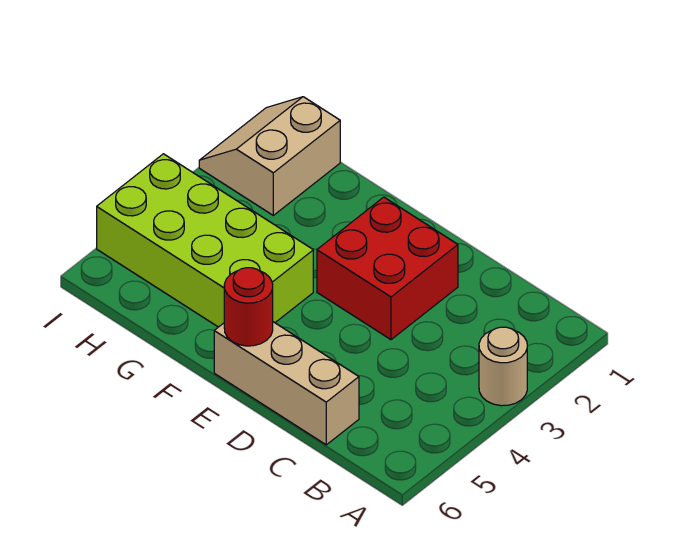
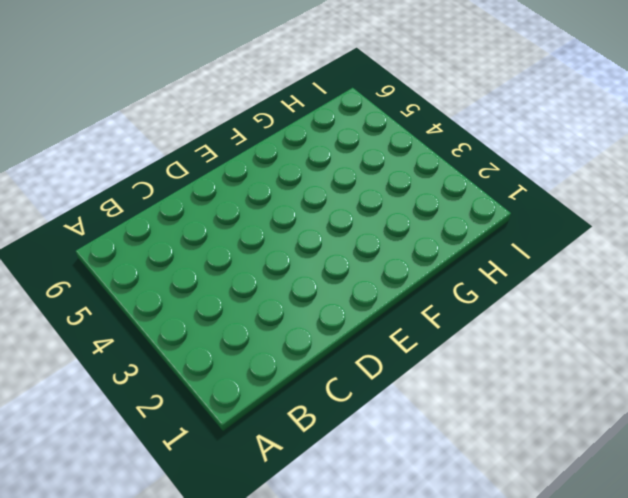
none -> tan round brick A3 level 1
none -> tan brick C6:E6 level 1

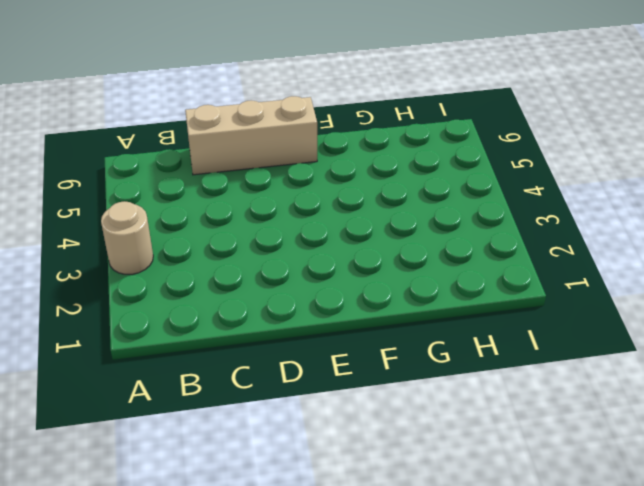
none -> red brick D2:E3 level 1
none -> lime brick F4:I5 level 1

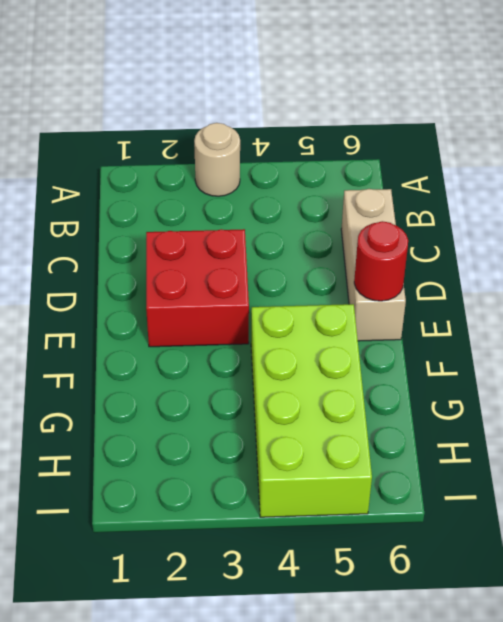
none -> tan slope H1:I2 level 1 top H

